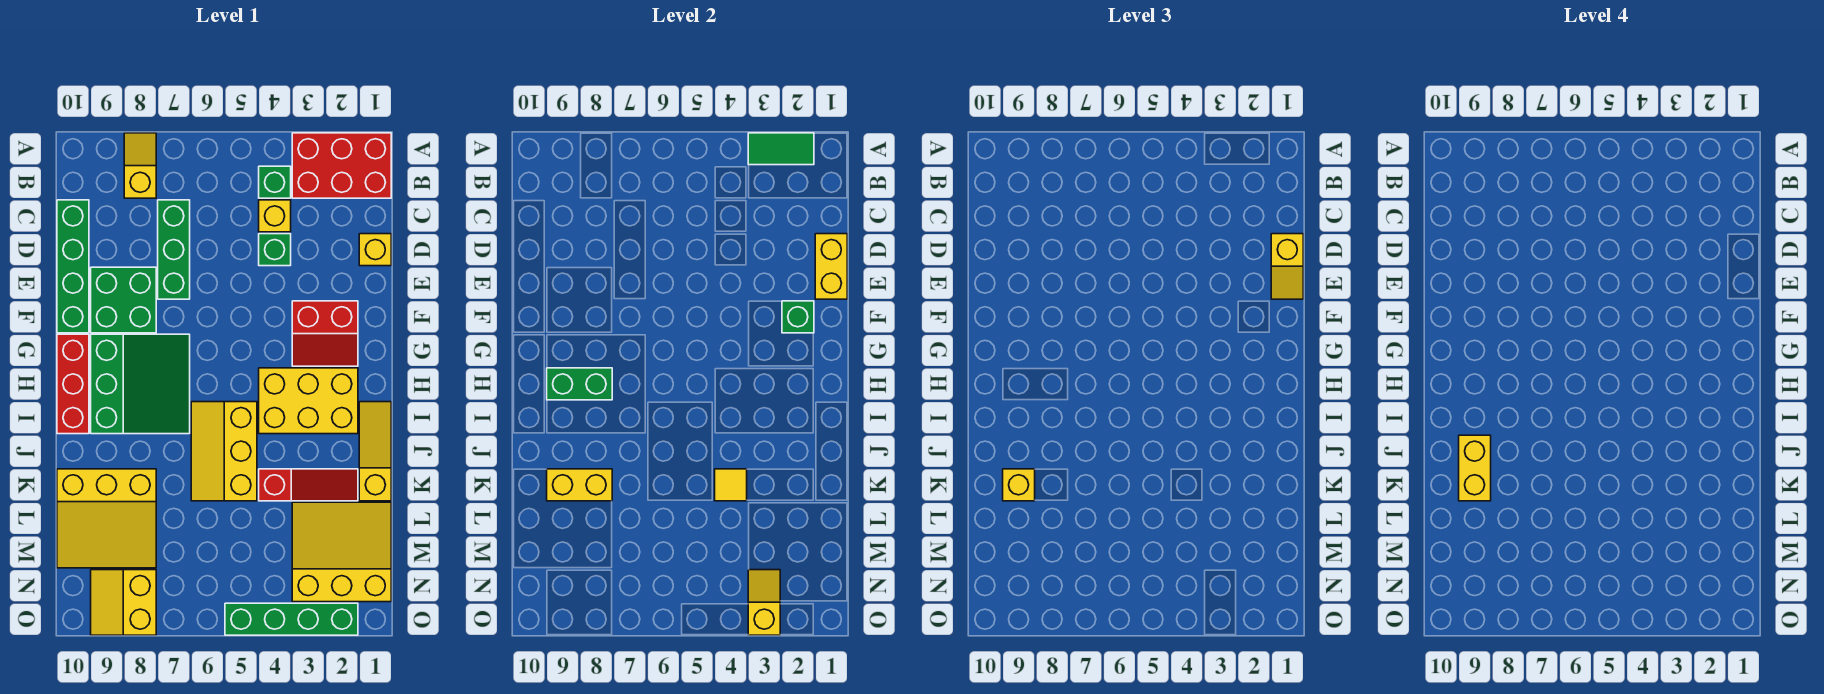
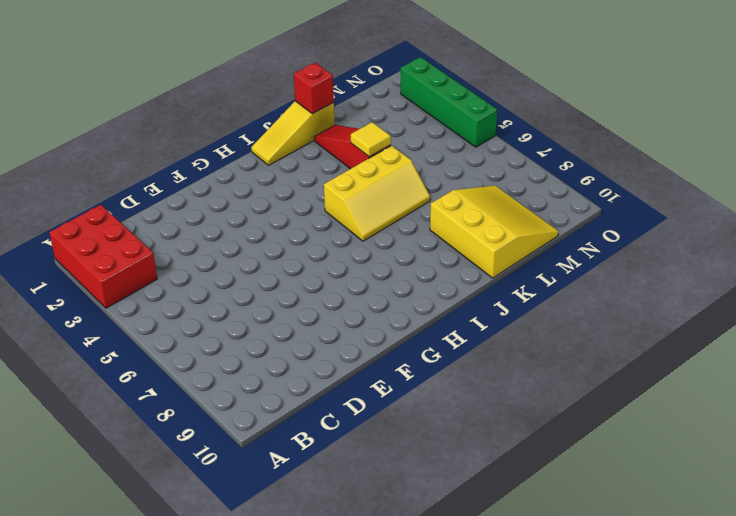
red brick K1 level 2 -> none
none -> yellow slope A8:B8 level 1 top B
none -> green brick B4 level 1
none -> yellow brick C4 level 1
none -> green brick C7:E7 level 1

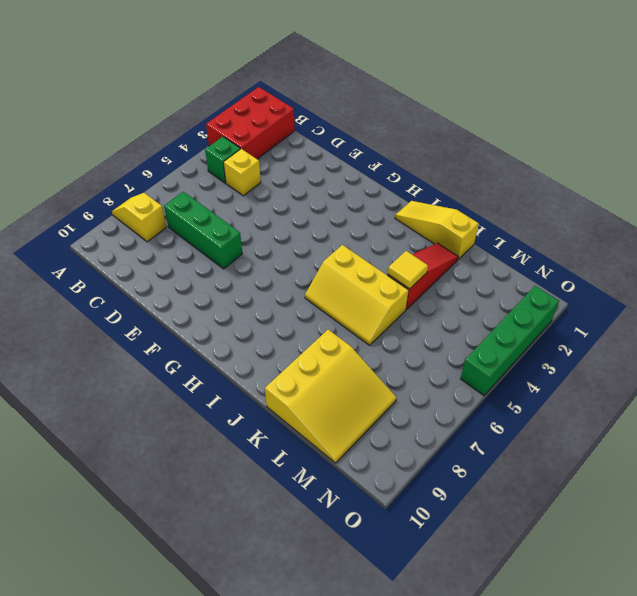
none -> green brick C10:F10 level 1
none -> yellow brick D1 level 1
none -> green brick D4 level 1
none -> green brick E8:F9 level 1

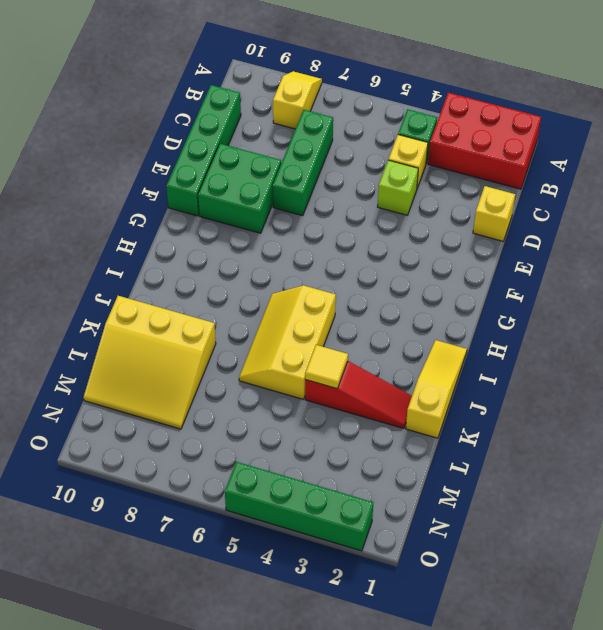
lime brick D4 level 1 -> green brick D4 level 1
none -> red slope F2:G3 level 1 top F
none -> green slope G7:I9 level 1 top 9
none -> red brick G10:I10 level 1
none -> yellow brick H2:I4 level 1

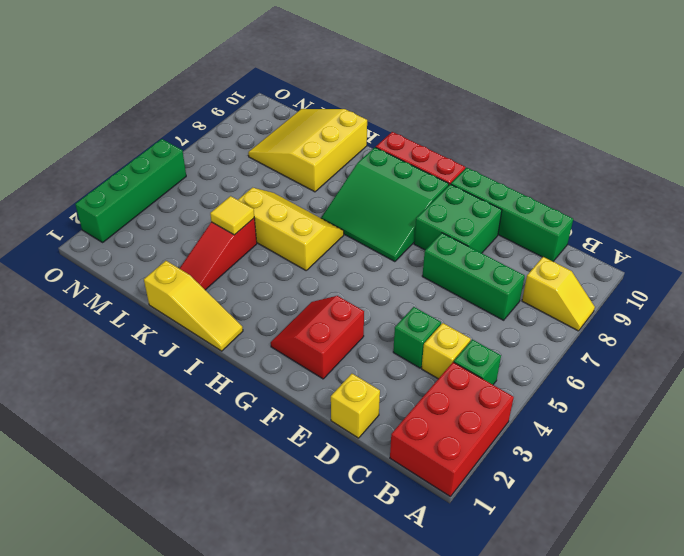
none -> yellow brick H2:I4 level 1
none -> yellow slope L1:N3 level 1 top N
none -> yellow slope N8:O9 level 1 top 8
none -> green tile A2:A3 level 2

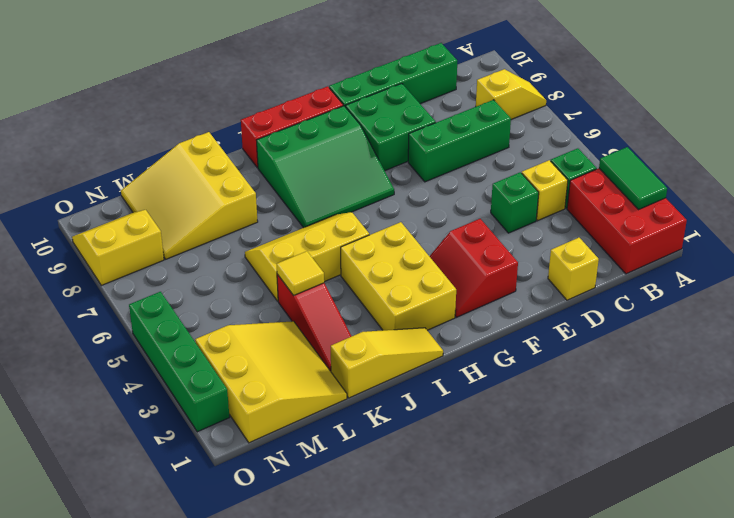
none -> yellow brick D1:E1 level 2
none -> green brick F2 level 2
none -> green brick H8:H9 level 2
none -> yellow brick K8:K9 level 2

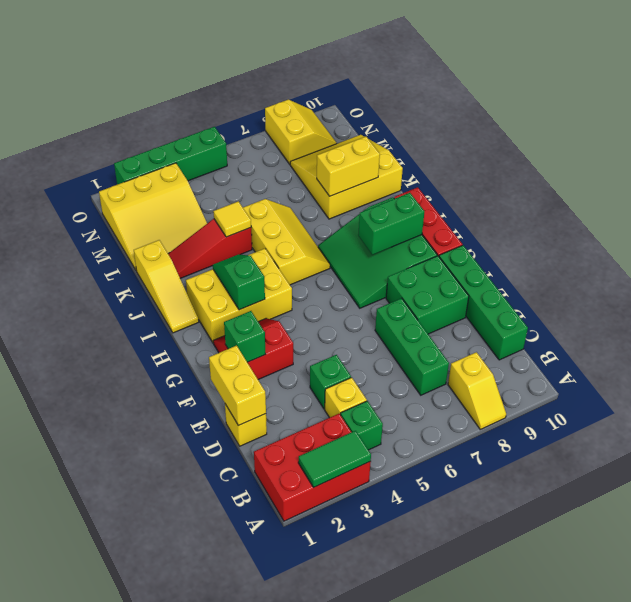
green slope H3:I3 level 2 top H -> none
none -> yellow slope N3:O3 level 2 top O
none -> yellow slope D1:E1 level 3 top D
none -> yellow brick K9 level 3
none -> yellow brick J9:K9 level 4

